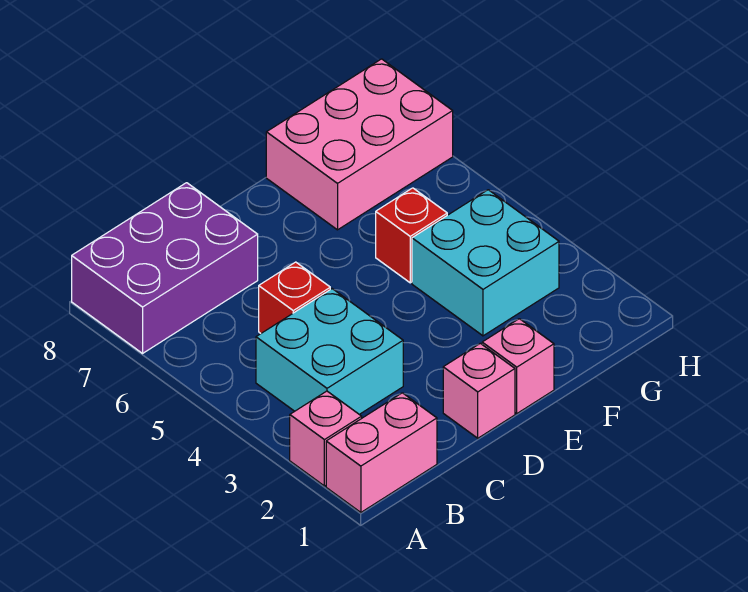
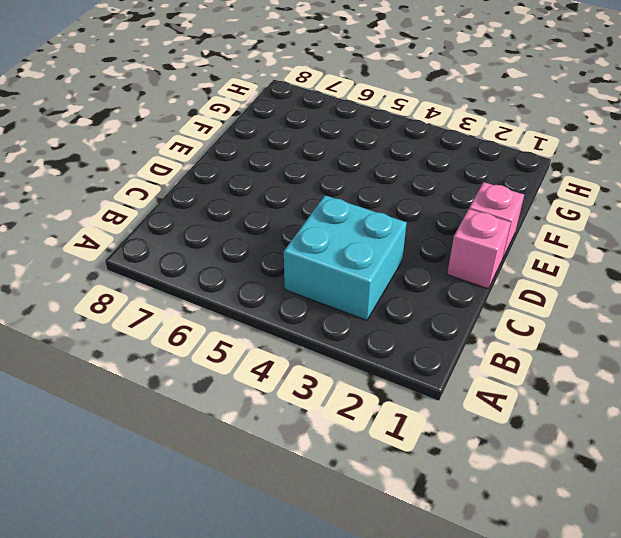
none -> pink brick A1:B1 level 1
none -> pink brick A2 level 1

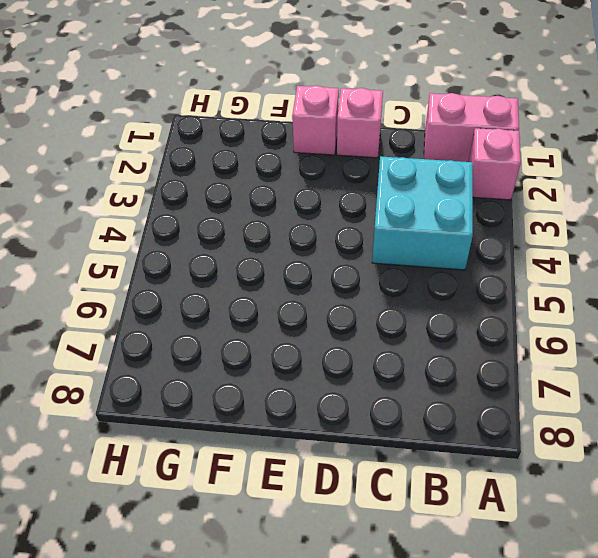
none -> purple brick A7:C8 level 1
none -> red brick C5 level 1

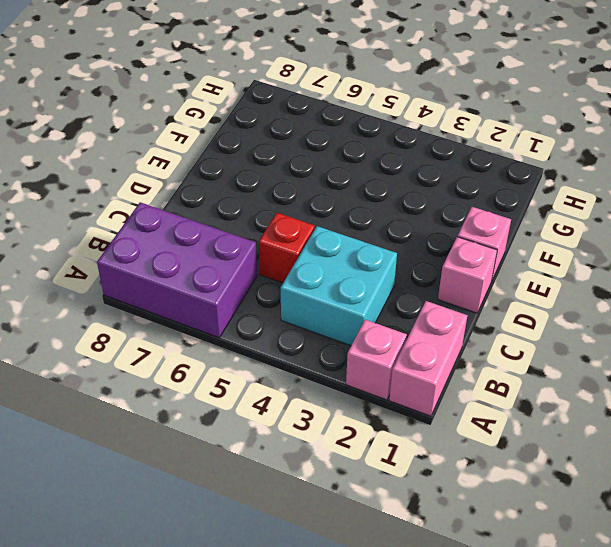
purple brick A6:B8 level 1 -> purple brick A7:C8 level 1
none -> cyan brick F3:G4 level 1
none -> red brick F5 level 1

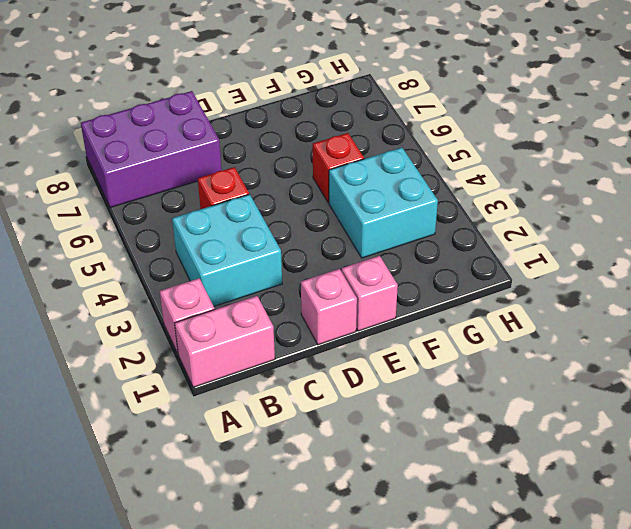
none -> pink brick F7:H8 level 1

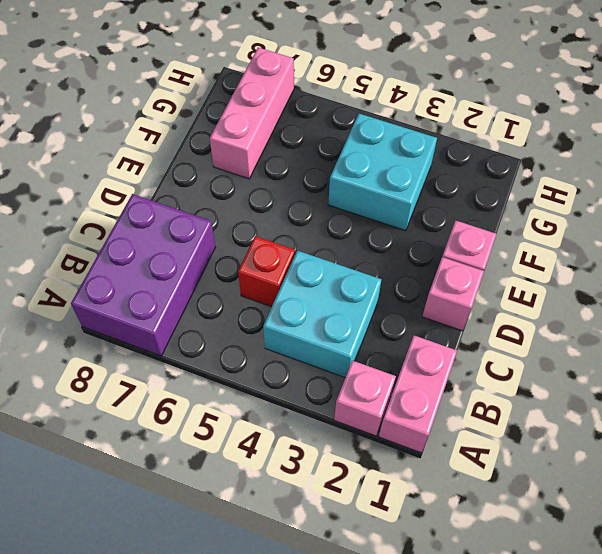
pink brick F7:H7 level 1 -> pink brick F7:H8 level 1
none -> red brick F5 level 1

